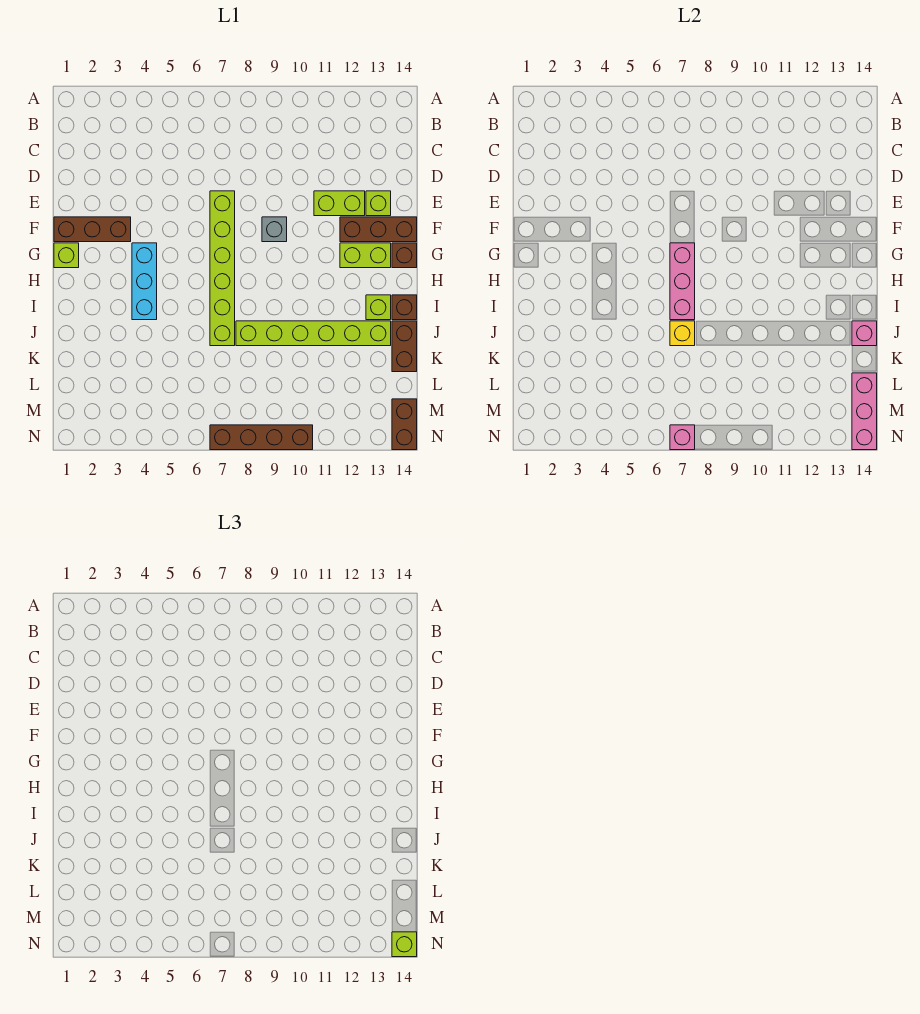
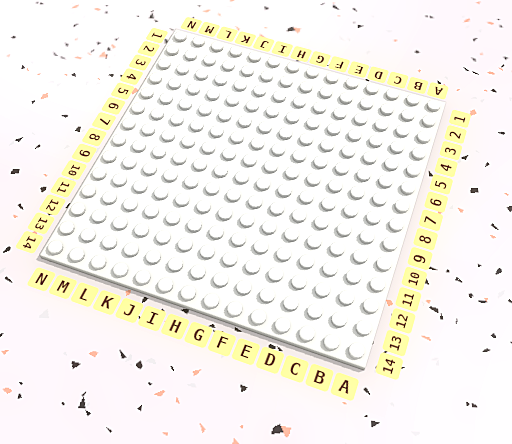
none -> lime brick E7:J7 level 1
none -> lime brick E11:E12 level 1
none -> lime brick E13 level 1

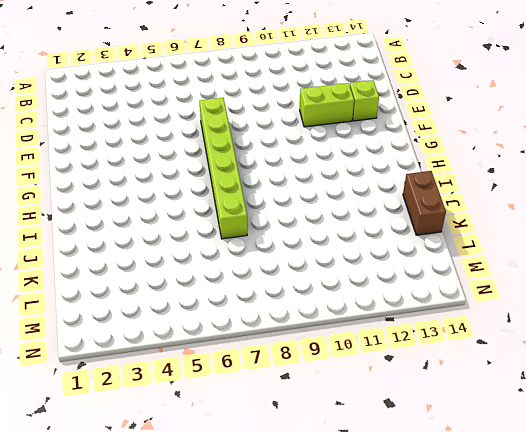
none -> brown brick F1:F3 level 1
none -> grey brick F9 level 1
none -> brown brick F12:F14 level 1

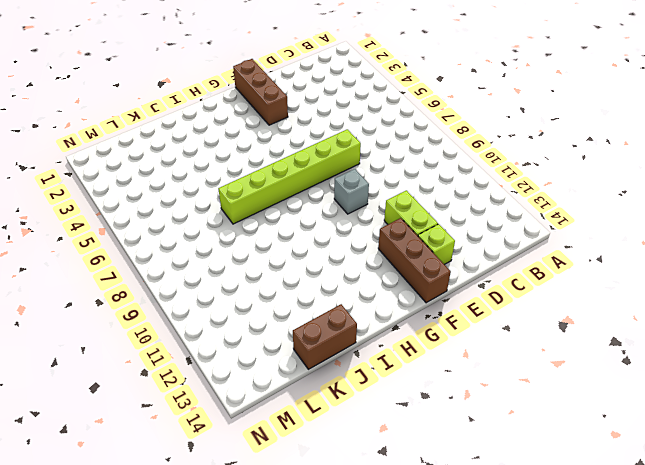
none -> lime brick G1 level 1
none -> cyan brick G4:I4 level 1
none -> lime brick G12:G13 level 1

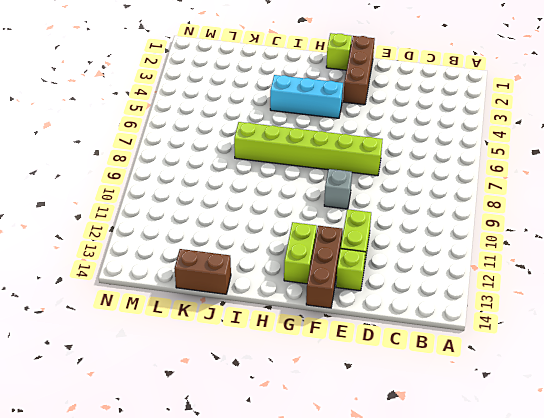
none -> brown brick G14 level 1
none -> lime brick I13 level 1
none -> brown brick I14 level 1

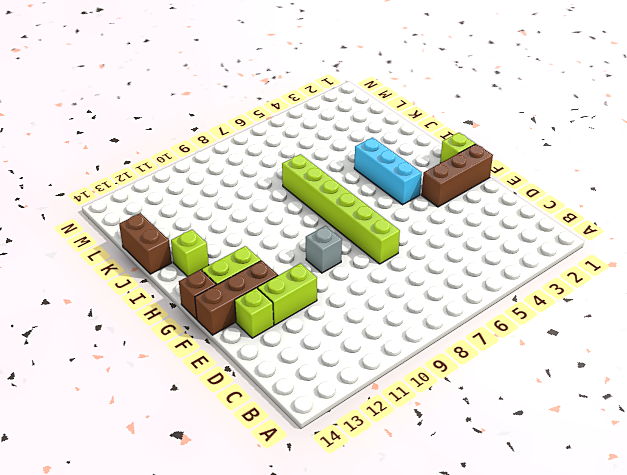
none -> brown brick I14 level 1
none -> lime brick J8:J13 level 1
none -> brown brick M14:N14 level 1

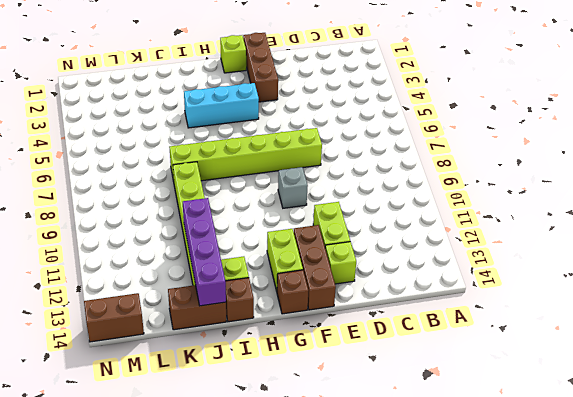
purple brick J11:J14 level 2 -> pink brick J14 level 2
none -> brown brick N7:N10 level 1
none -> pink brick G7:I7 level 2
none -> yellow brick J7 level 2

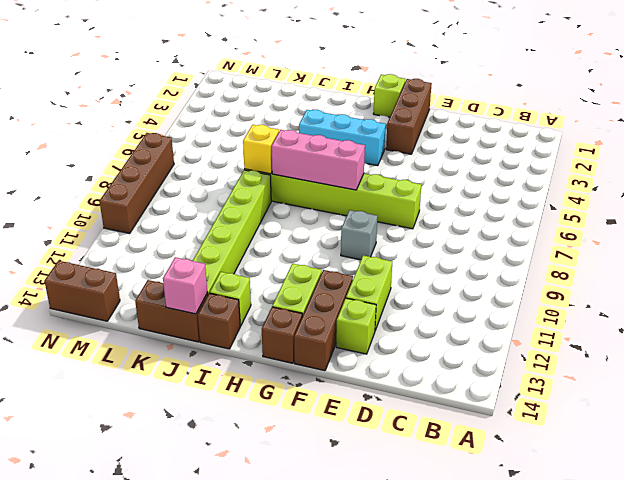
none -> pink brick L14:N14 level 2
none -> pink brick N7 level 2
none -> lime brick N14 level 3

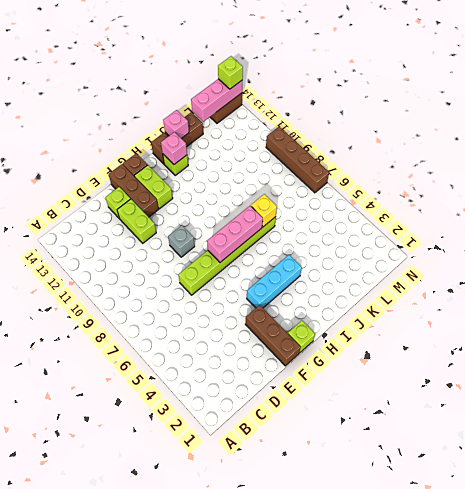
pink brick I13 level 2 -> pink brick N7 level 2
none -> lime brick J8:J13 level 1

